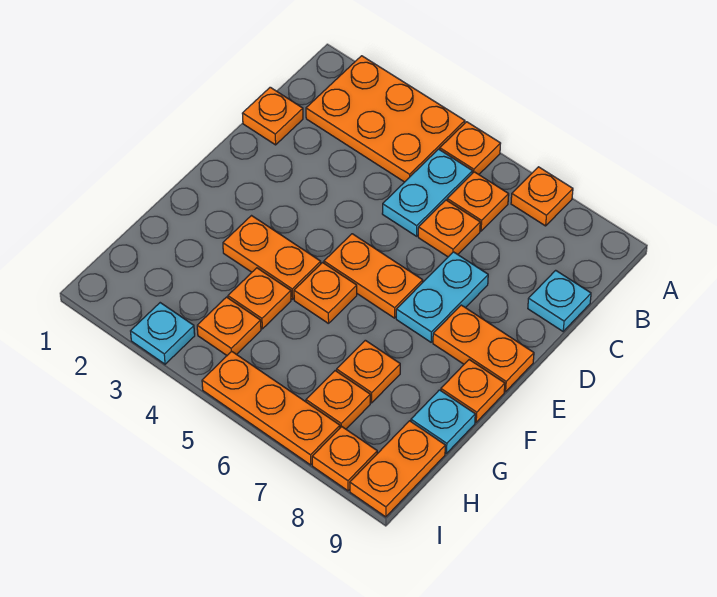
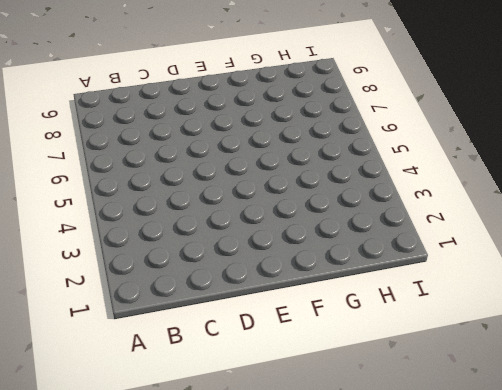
none -> orange plate A2:B4 level 1
none -> orange plate A5 level 1
none -> orange plate A7 level 1

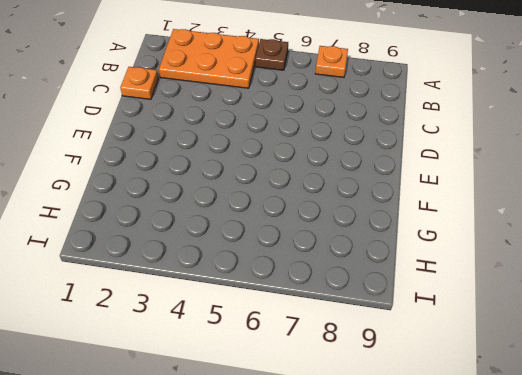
brown plate A5 level 1 -> orange plate A5 level 1
none -> cyan plate B5:C5 level 1
none -> orange plate B6 level 1
none -> orange plate C6 level 1

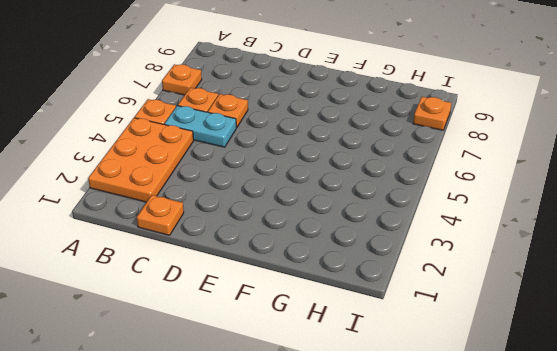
none -> cyan plate C9 level 1
none -> cyan plate D7:E7 level 1
none -> orange plate E5:E6 level 1

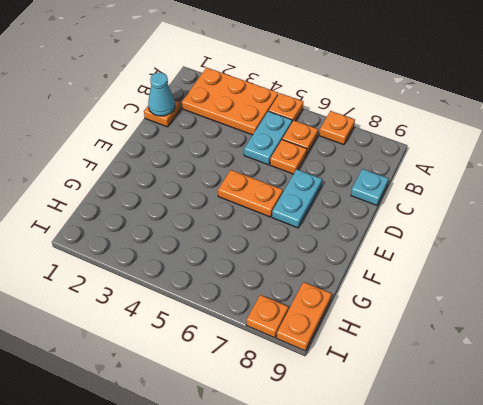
cyan cone C1 level 2 -> none
none -> orange plate E8:E9 level 1
none -> orange plate F3:F4 level 1
none -> orange plate F5 level 1

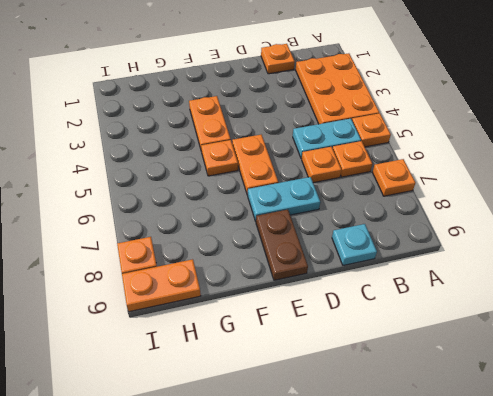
brown plate E8:E9 level 1 -> orange plate E8:E9 level 1
none -> orange plate F9 level 1
none -> orange plate G4 level 1
none -> orange plate G7 level 1

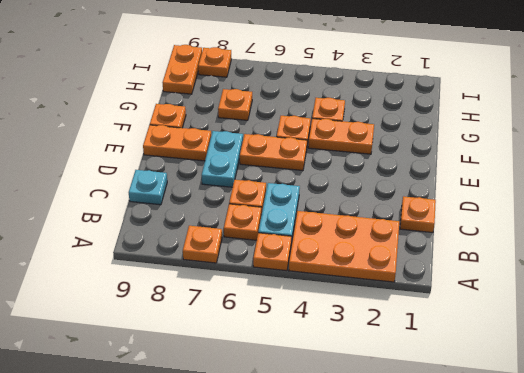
none -> cyan plate G9 level 1
none -> orange plate H4 level 1
none -> orange plate H7 level 1

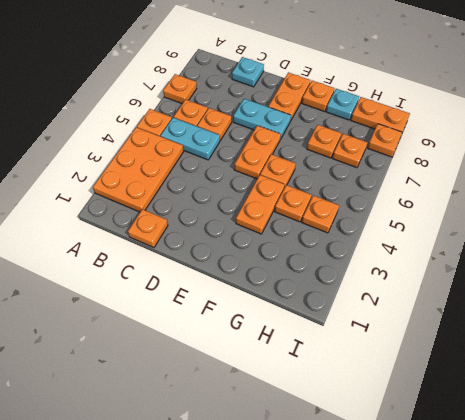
none -> cyan plate I3 level 1
none -> orange plate I5:I7 level 1

